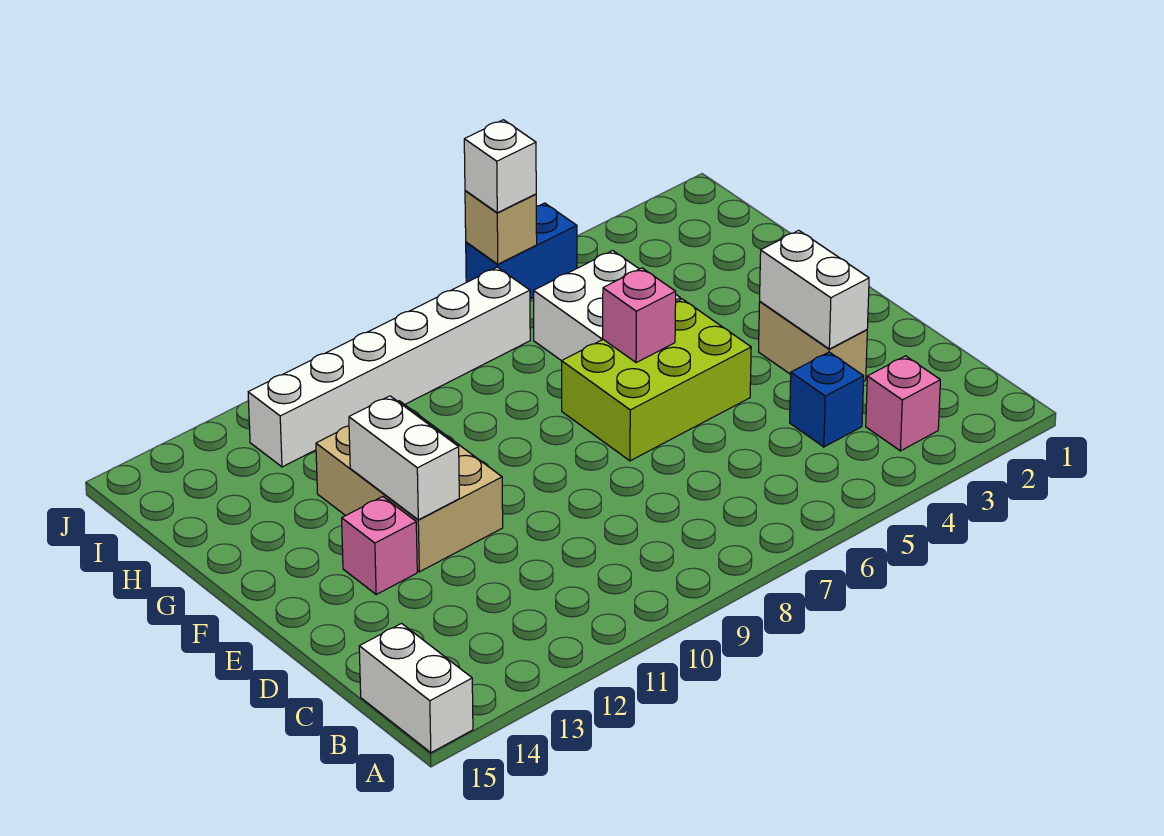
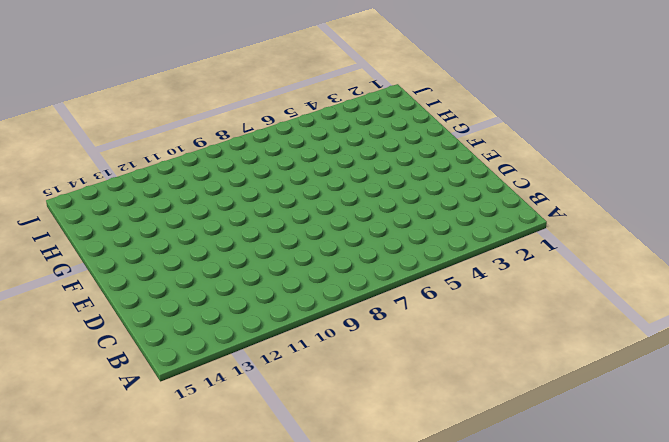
none -> white brick A15:B15 level 1
none -> pink brick B3 level 1
none -> blue brick C4 level 1

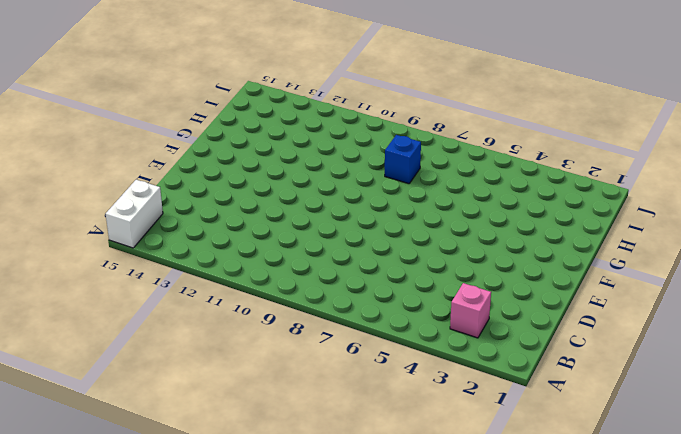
blue brick H8 level 1 -> blue brick C4 level 1
none -> tan brick D3:E3 level 1
none -> lime brick E5:F7 level 1
none -> tan brick E11:G12 level 1

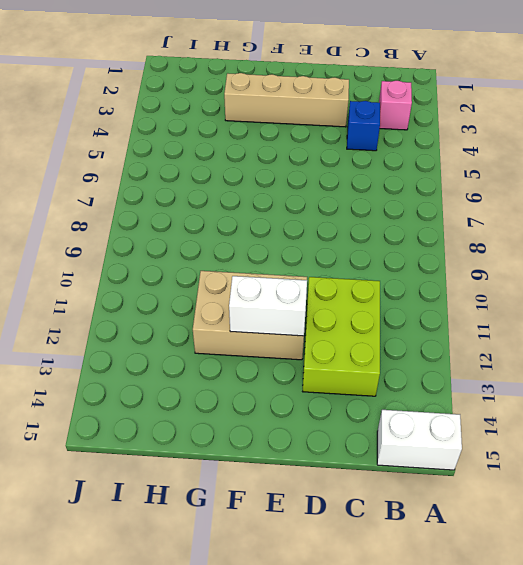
lime brick C11:D13 level 1 -> lime brick E5:F7 level 1
tan brick D3:G3 level 1 -> tan brick D3:E3 level 1
none -> pink brick E13 level 1
none -> white brick G5:H6 level 1
none -> white brick I7:I12 level 1

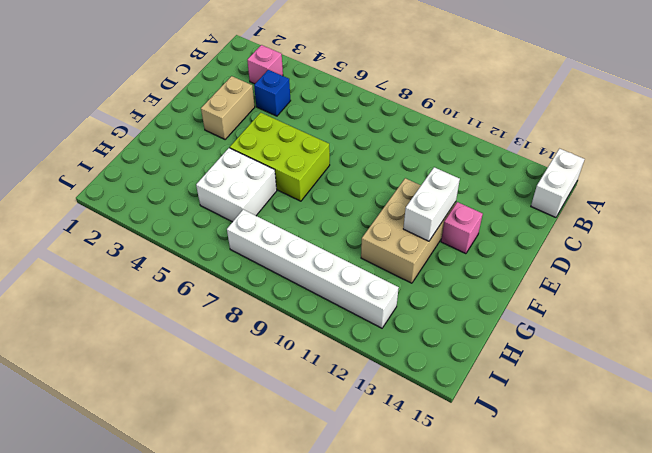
none -> blue brick J5:J6 level 1
none -> white brick D3:E3 level 2
none -> pink brick F6 level 2

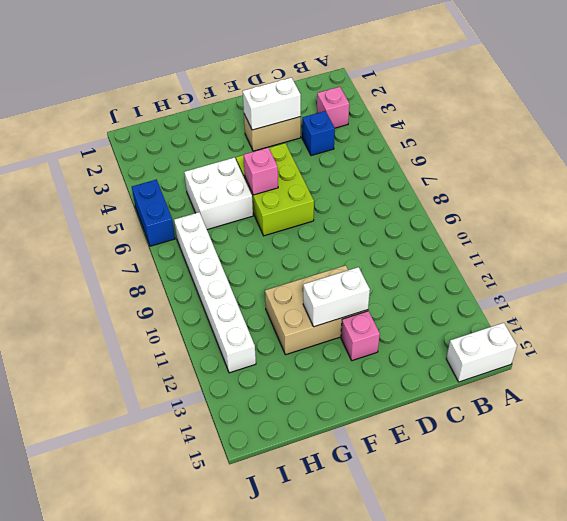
none -> tan brick J6 level 2
none -> white brick J6 level 3

